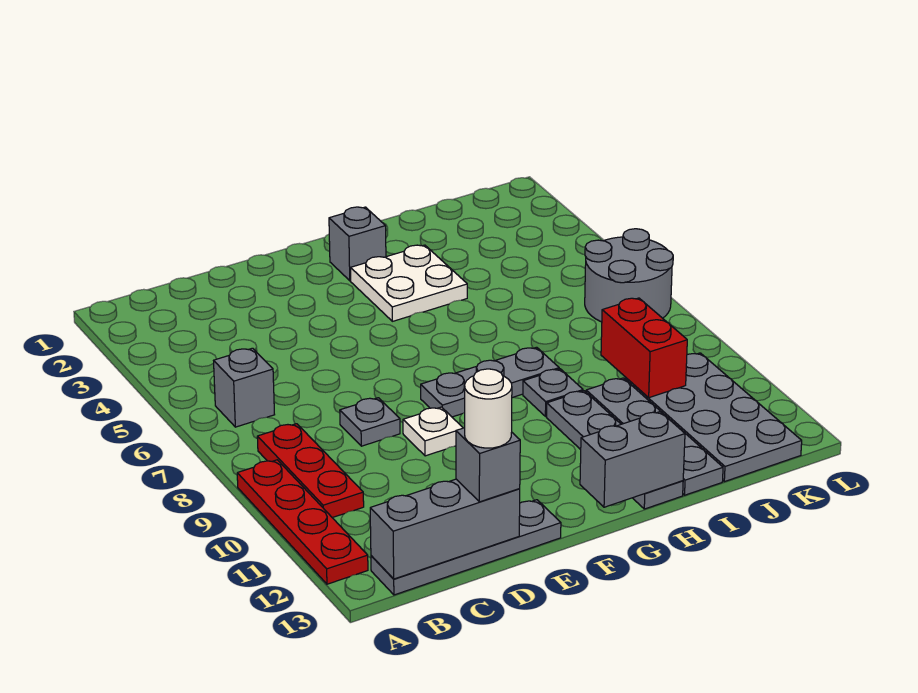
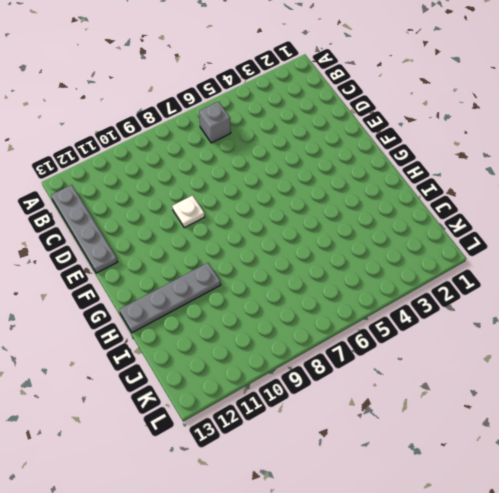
none -> red plate A9:A12 level 1
none -> red plate B8:B10 level 1
none -> grey plate D8 level 1

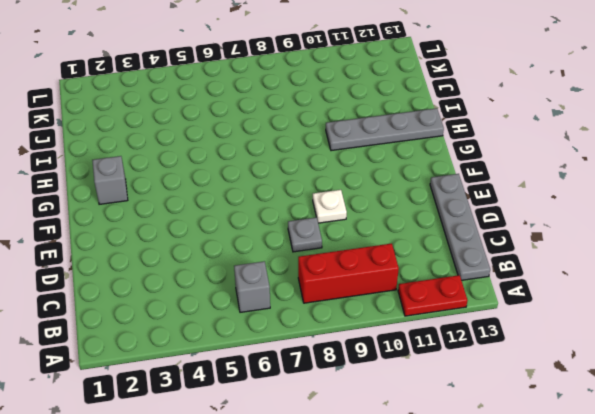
red plate A11:A12 level 1 -> red plate A9:A12 level 1
red brick B8:B10 level 1 -> red plate B8:B10 level 1
none -> grey plate F8:H8 level 1
none -> white plate G3:H4 level 1
none -> grey plate H9 level 1

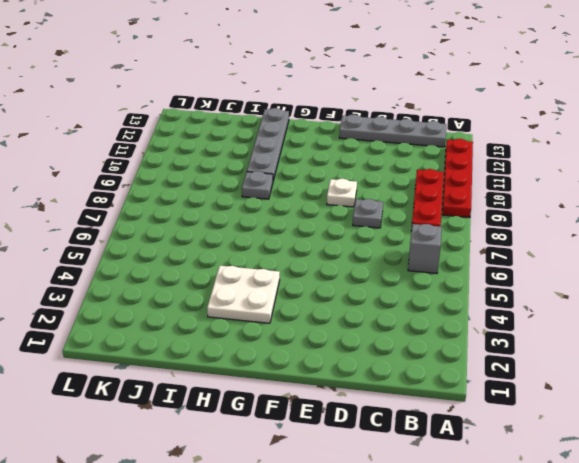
none -> grey plate F8:H8 level 1
none -> grey brick G2 level 1
none -> grey plate I10:I13 level 1

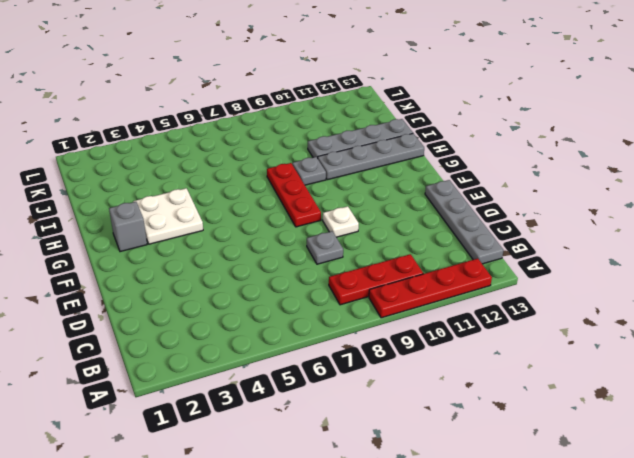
red plate F8:H8 level 1 -> grey plate F8:H8 level 1
none -> grey brick B6 level 1
none -> grey plate J10:K13 level 1
none -> grey round brick K6:L7 level 1

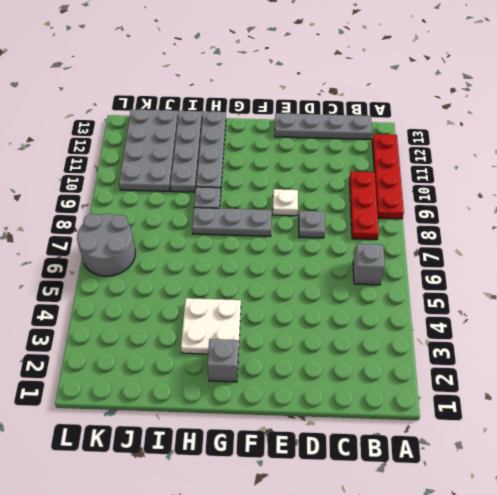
none -> grey brick B13:D13 level 2
none -> grey brick G13:H13 level 2
none -> red brick J9:J10 level 2

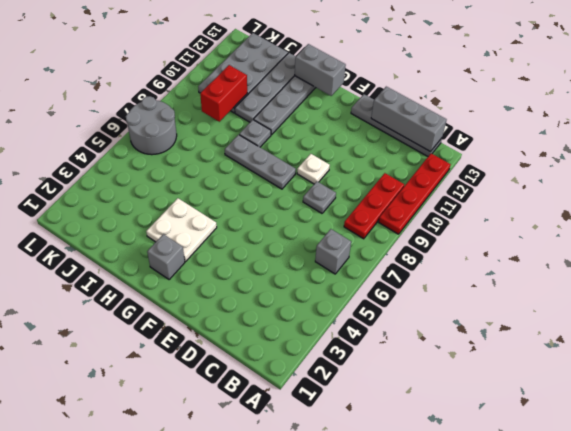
none -> grey brick D13 level 3
none -> white round brick D13 level 4

